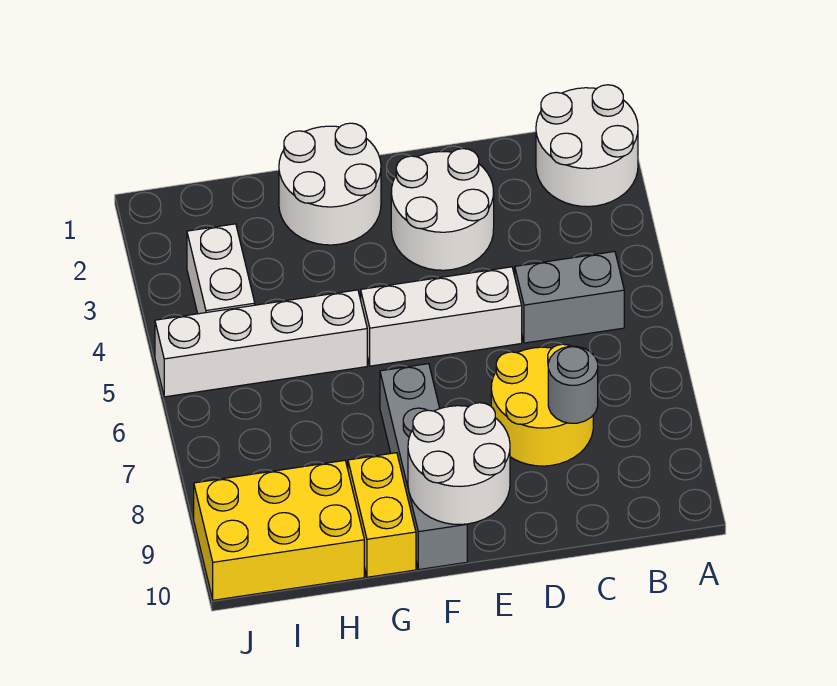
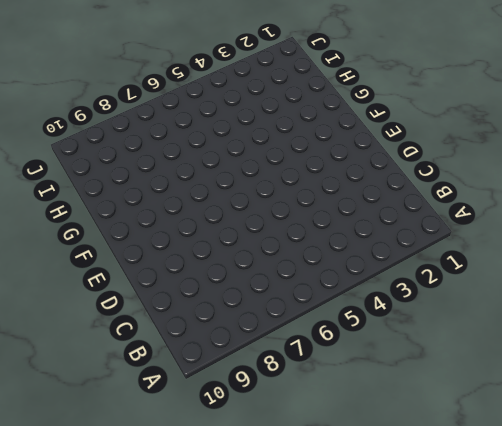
none -> white round brick A1:B2 level 1
none -> grey brick B5:C5 level 1
none -> yellow round brick C7:D8 level 1

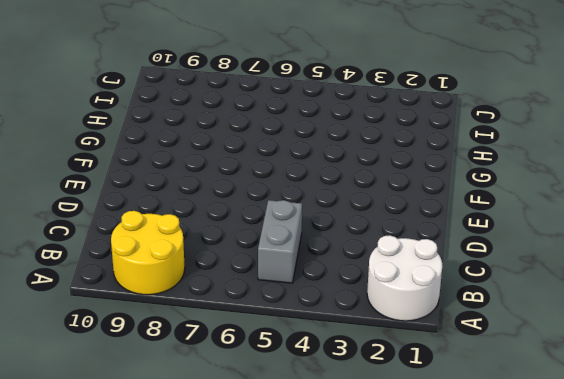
yellow round brick A8:B9 level 1 -> yellow round brick C7:D8 level 1
none -> white round brick D2:E3 level 1
none -> white brick D5:F5 level 1
none -> white round brick F1:G2 level 1

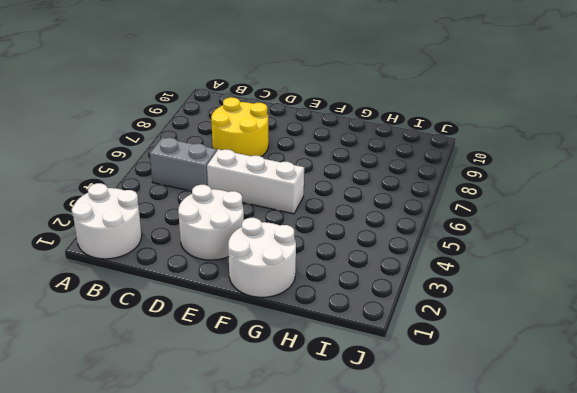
none -> grey brick F7:F10 level 1
none -> white brick G5:J5 level 1
none -> yellow brick G9:G10 level 1

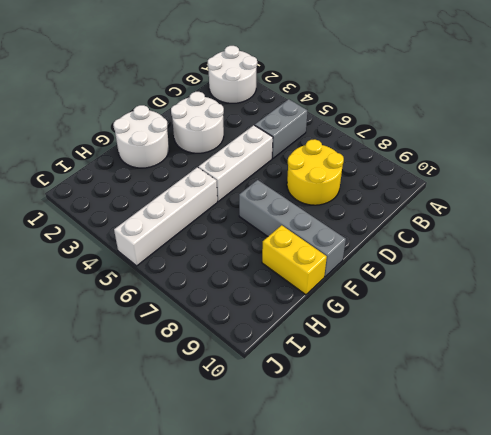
none -> yellow brick H9:J10 level 1
none -> white brick I3:I4 level 1
none -> grey round brick C8 level 2

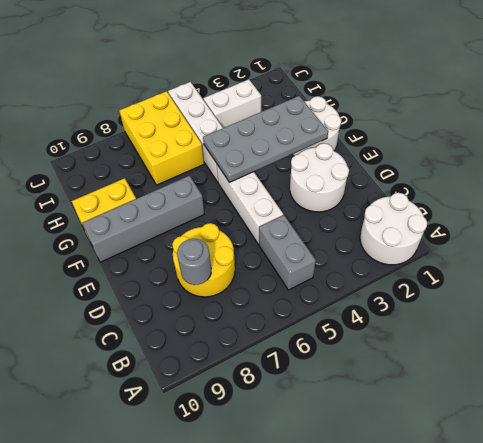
grey plate F2:G5 level 2 -> none
yellow brick H6:J7 level 1 -> yellow brick H9:J10 level 1
none -> white round brick E9:F10 level 2

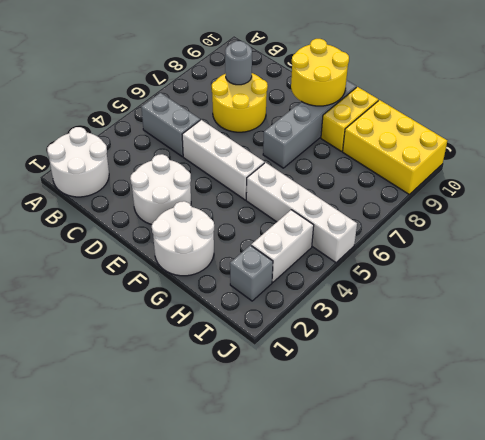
yellow round brick E9:F10 level 2 -> white round brick E9:F10 level 2
grey brick I2 level 1 -> none

